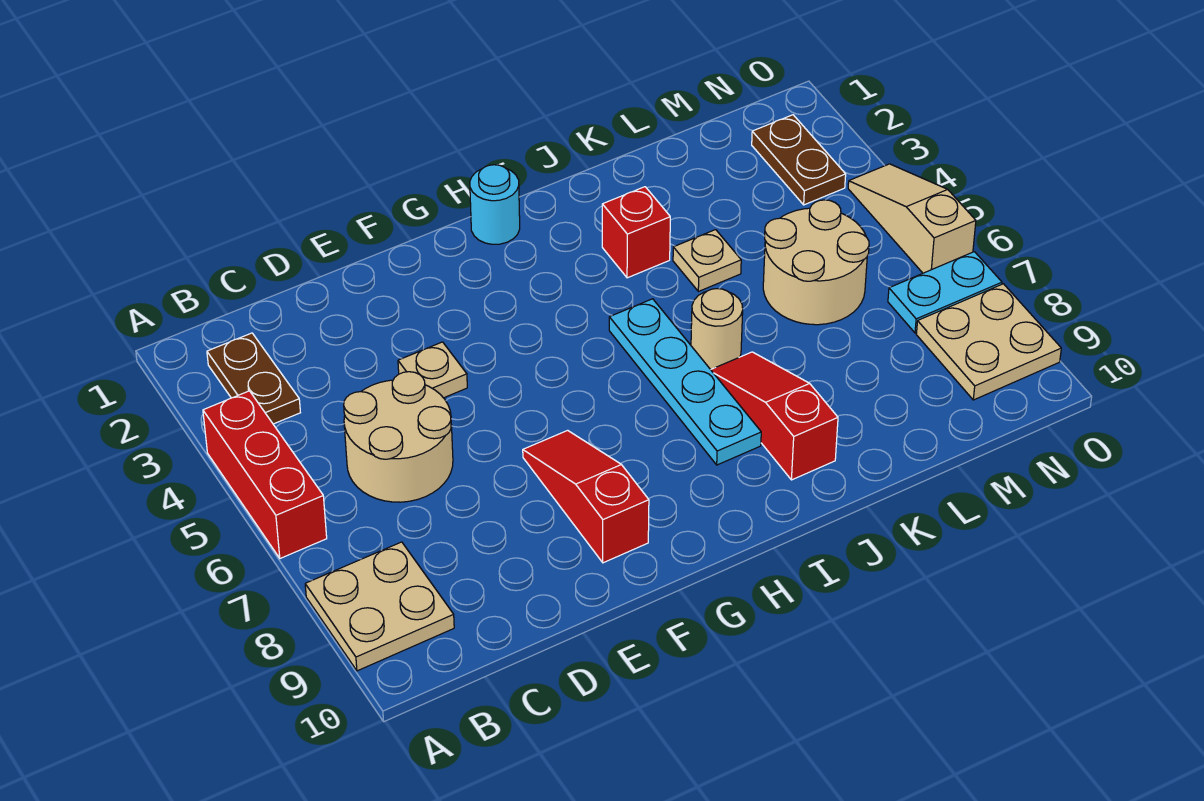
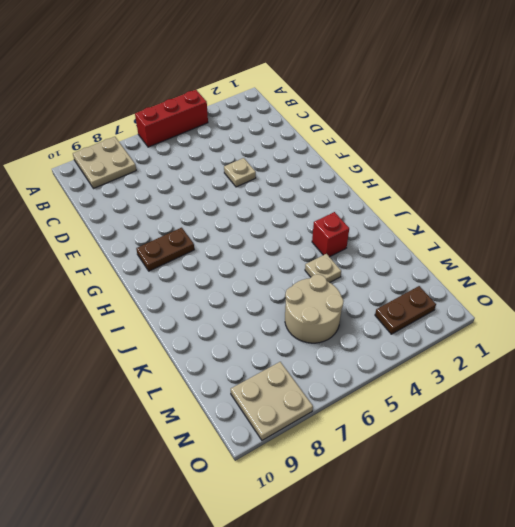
brown plate G8:G9 level 1 -> brown plate B2:B3 level 1
none -> tan round brick C5:D6 level 1
none -> red slope F7:F9 level 1 top 9
none -> cyan round brick H1 level 1

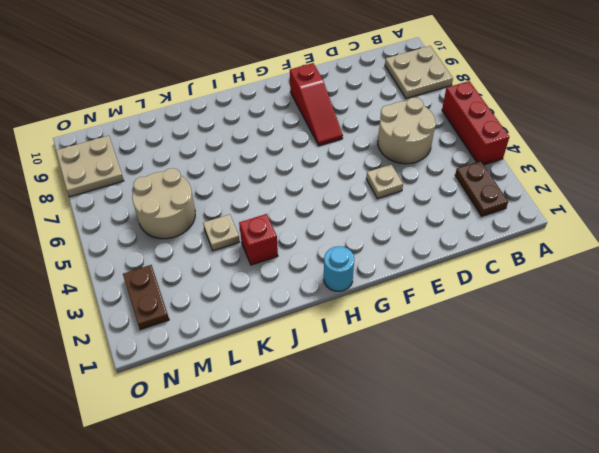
none -> cyan plate I5:I8 level 1
none -> tan round brick J6 level 1
none -> red slope J7:J9 level 1 top 9

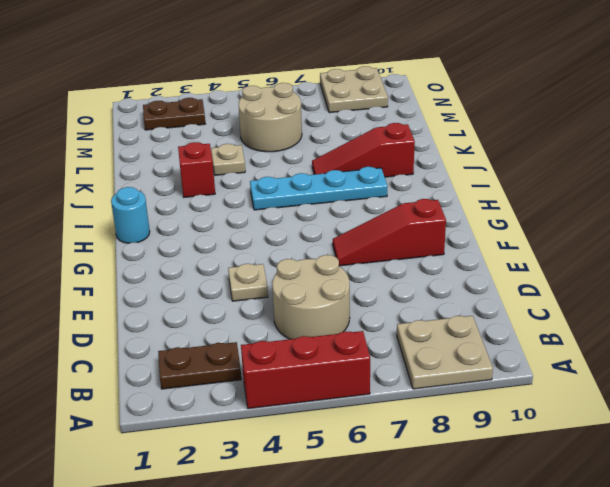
none -> tan round brick J6 level 1
none -> cyan plate N7:O7 level 1
none -> tan slope O4:O6 level 1 top 6

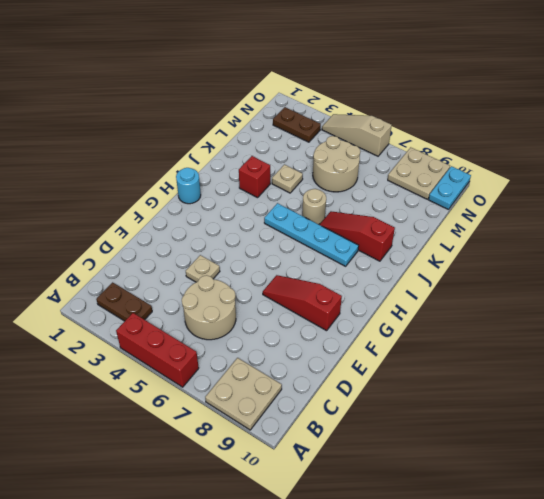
cyan plate N10:O10 level 1 -> cyan plate N7:O7 level 1

